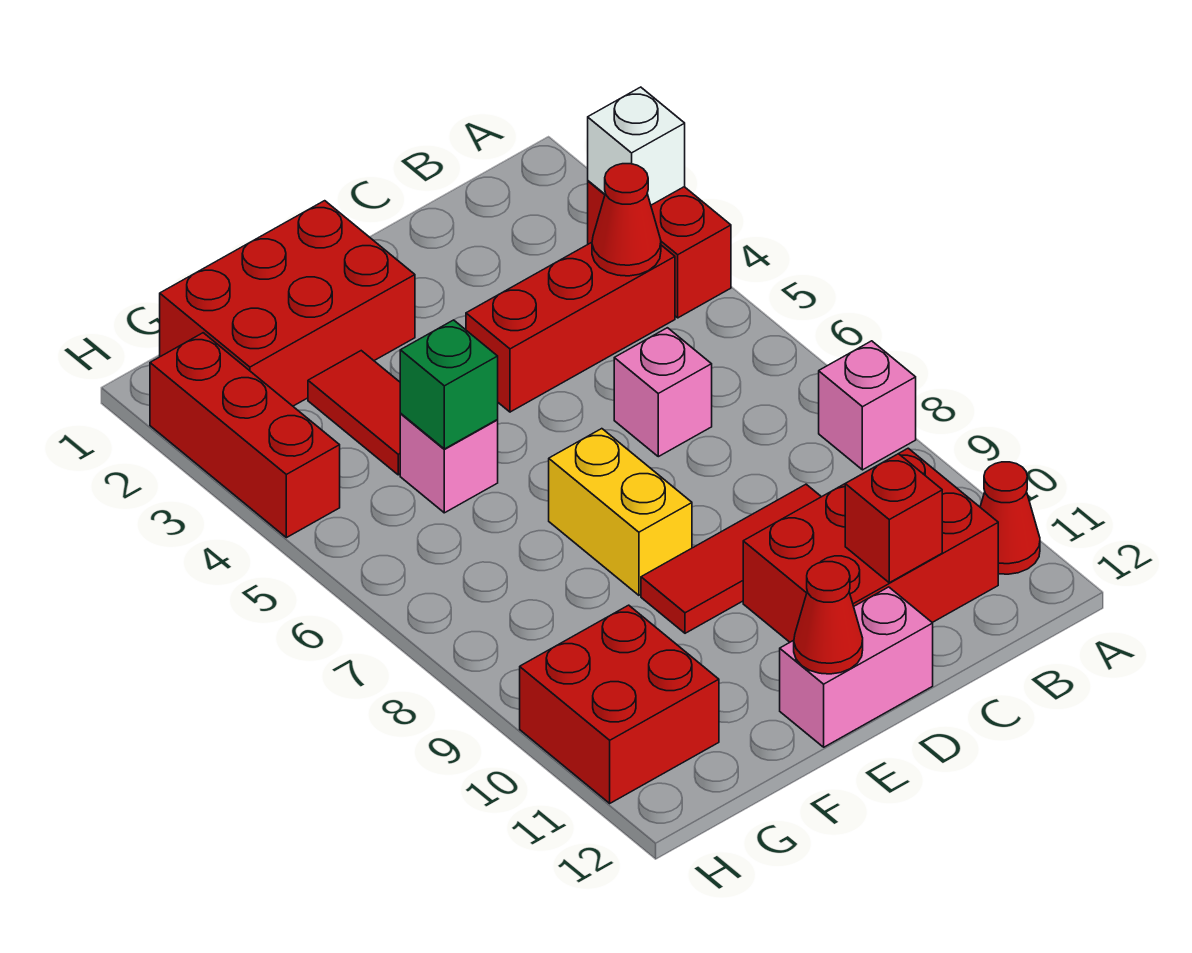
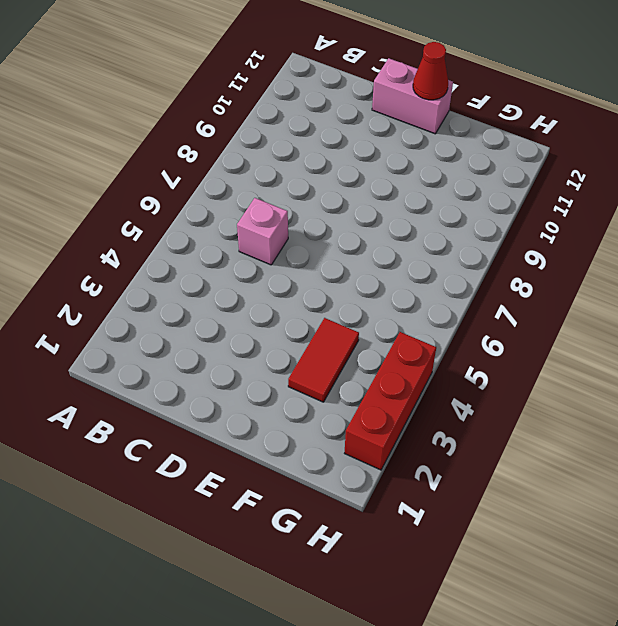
none -> red brick A3:A4 level 1
none -> pink brick A8 level 1
none -> red cone A11 level 1

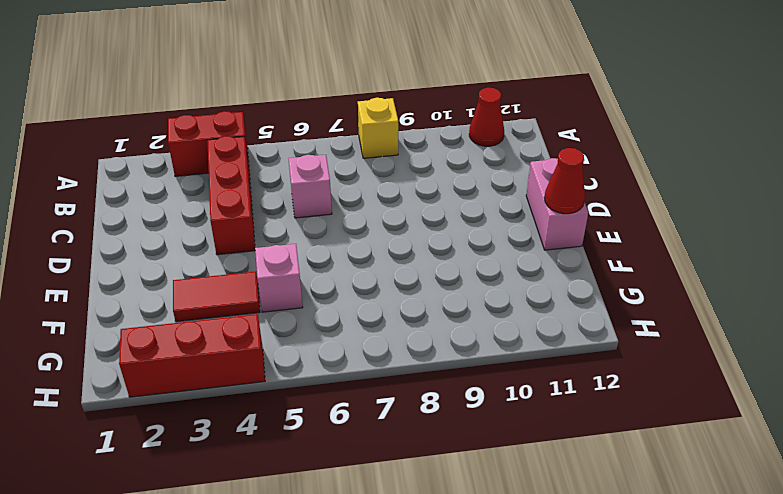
yellow brick A8 level 1 -> pink brick A8 level 1
none -> red brick B10:D11 level 1
none -> red tile C9:E9 level 1
none -> red brick E1:G2 level 1

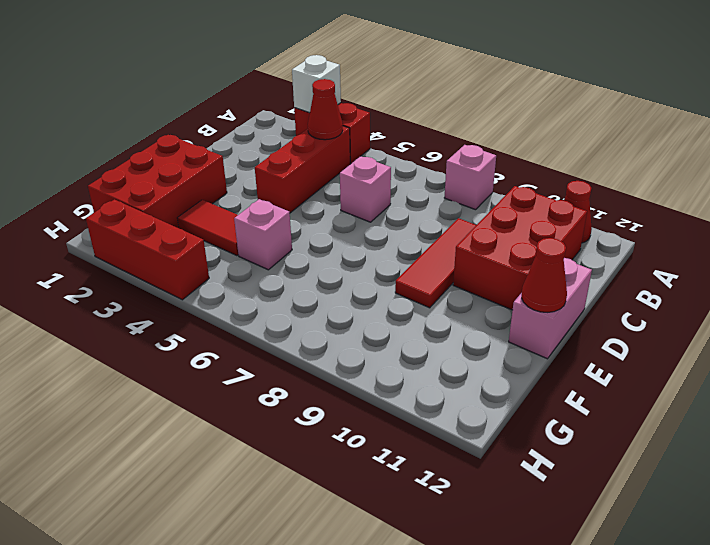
none -> yellow brick E7:E8 level 1
none -> red brick G10:H11 level 1
none -> red brick C11 level 2

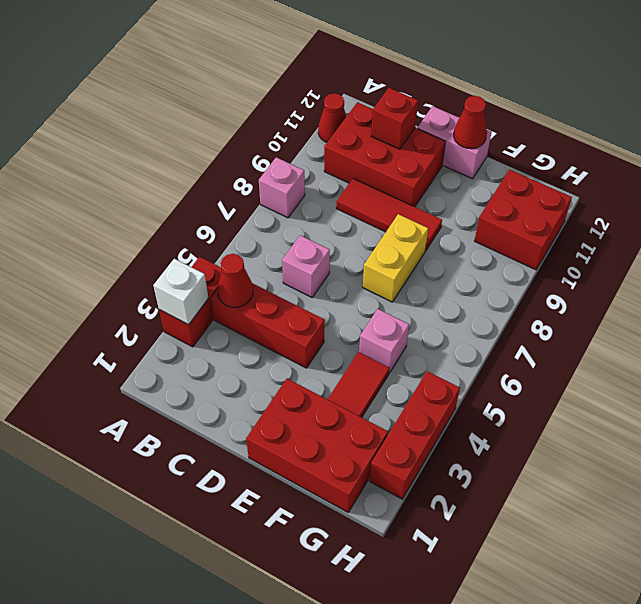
none -> green brick F5 level 2

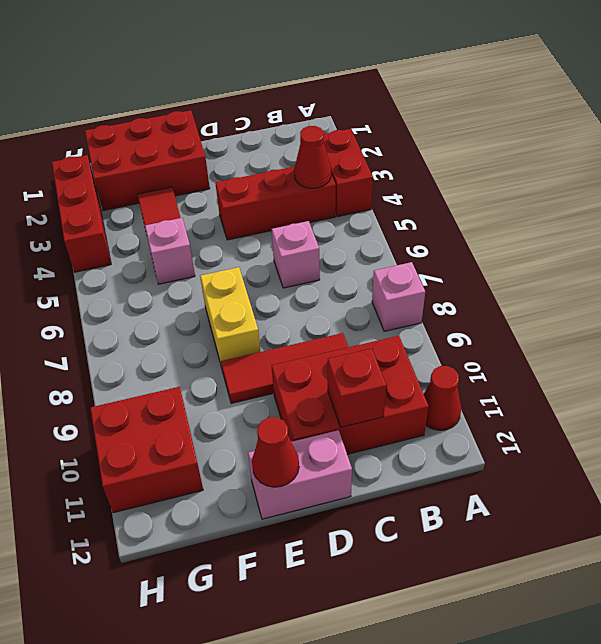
none -> white brick A3 level 2
none -> green brick F5 level 2

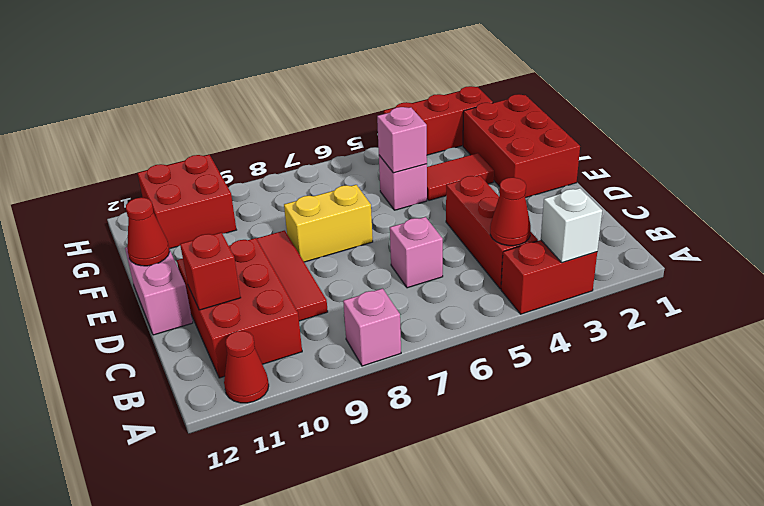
pink brick F5 level 2 -> green brick F5 level 2

